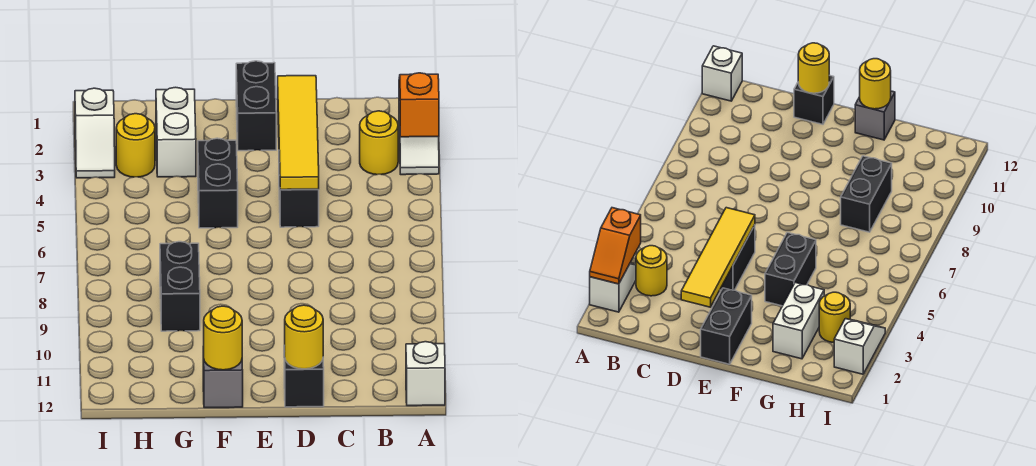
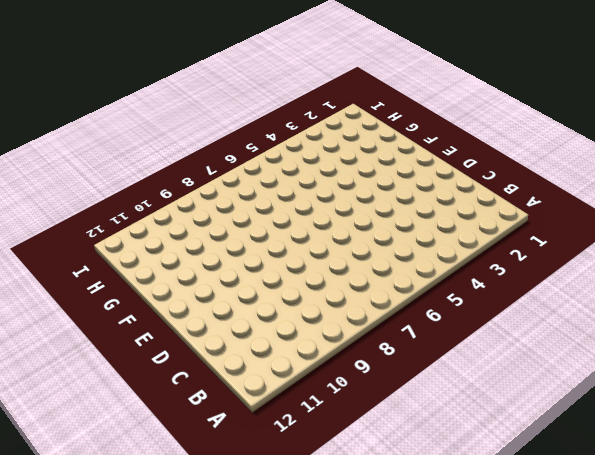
none -> white slope A2:A3 level 1 top 2
none -> white brick A12 level 1
none -> yellow round brick B3 level 1

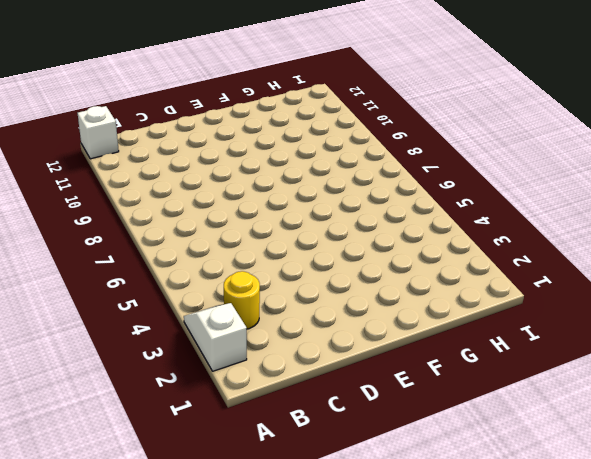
none -> black brick D4:D5 level 1
none -> black brick D12 level 1
none -> black brick E1:E2 level 1

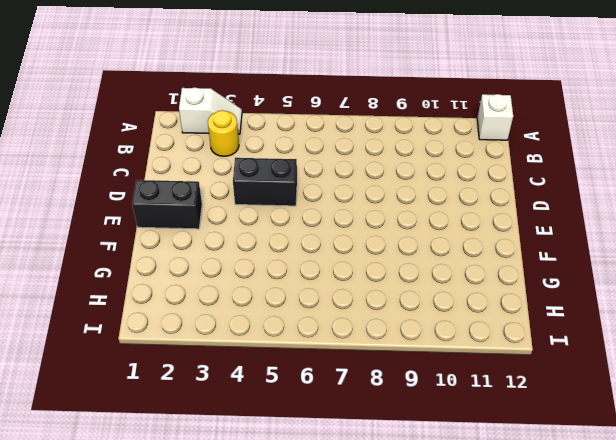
none -> black brick D12 level 1
none -> black brick F4:F5 level 1
none -> grey brick F12 level 1

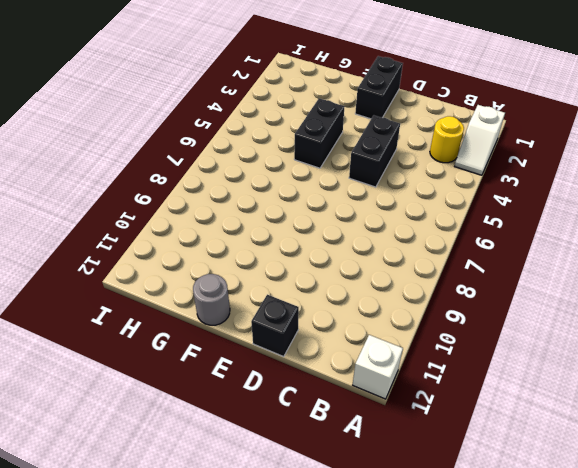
grey round brick F12 level 1 -> grey brick F12 level 1
none -> white brick G2:G3 level 1
none -> black brick G8:G9 level 1
none -> yellow round brick H3 level 1

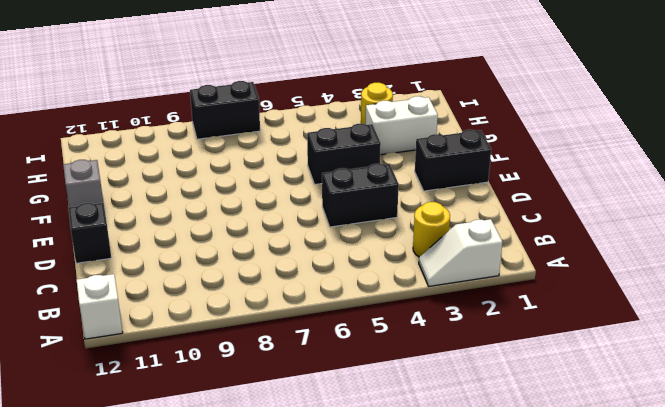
black brick I7:I8 level 1 -> black brick G8:G9 level 1
none -> white slope I2:I3 level 1 top 2
none -> orange slope A2:A3 level 2 top 3
none -> yellow tile D2:D5 level 2

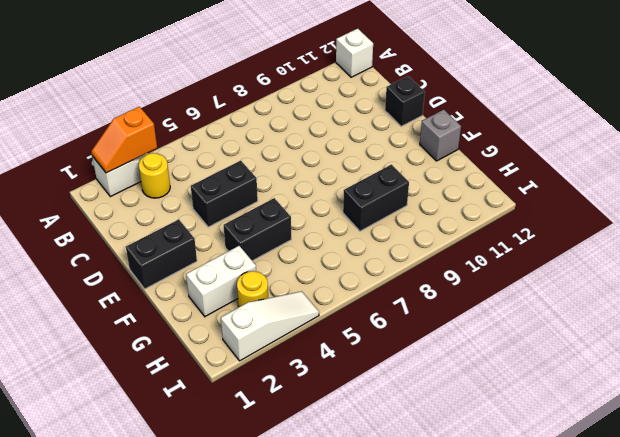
white slope I2:I4 level 1 top 2 -> white slope I2:I3 level 1 top 2
none -> yellow tile D2:D5 level 2
none -> yellow round brick D12 level 2
none -> yellow round brick F12 level 2

